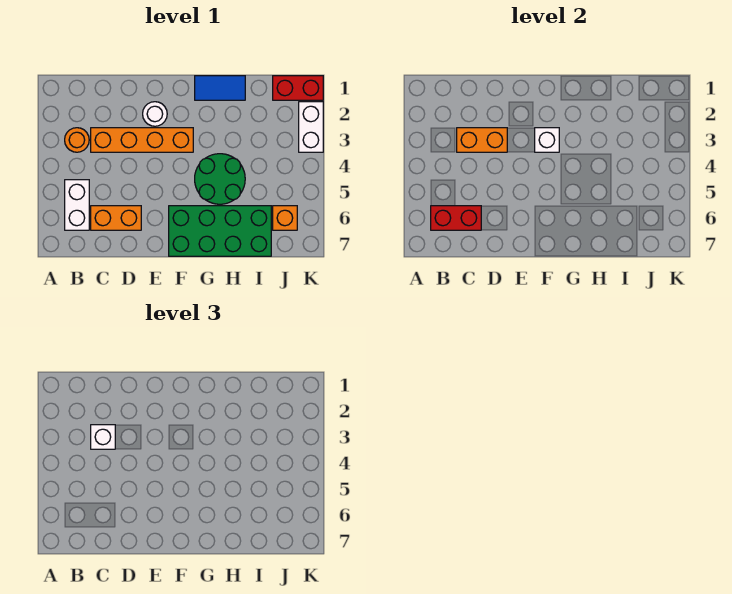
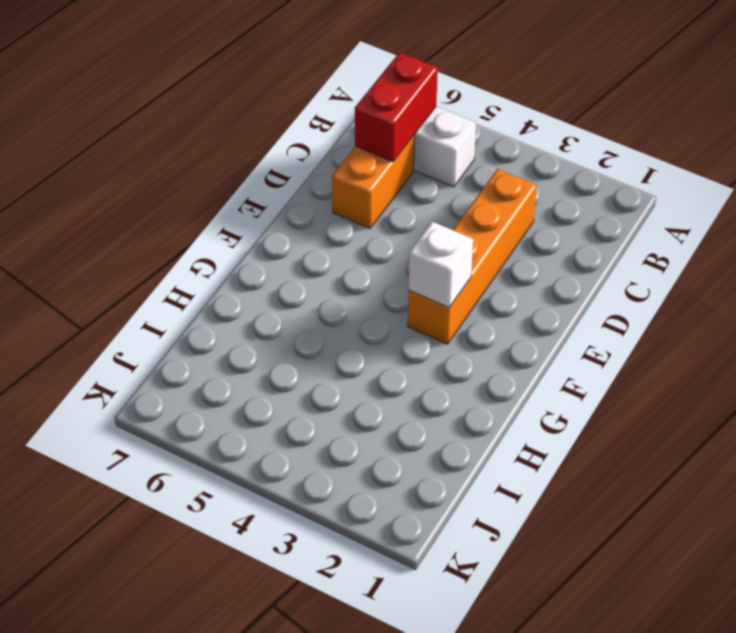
none -> orange round brick B3 level 1
none -> white round brick E2 level 1
none -> green brick F6:I7 level 1

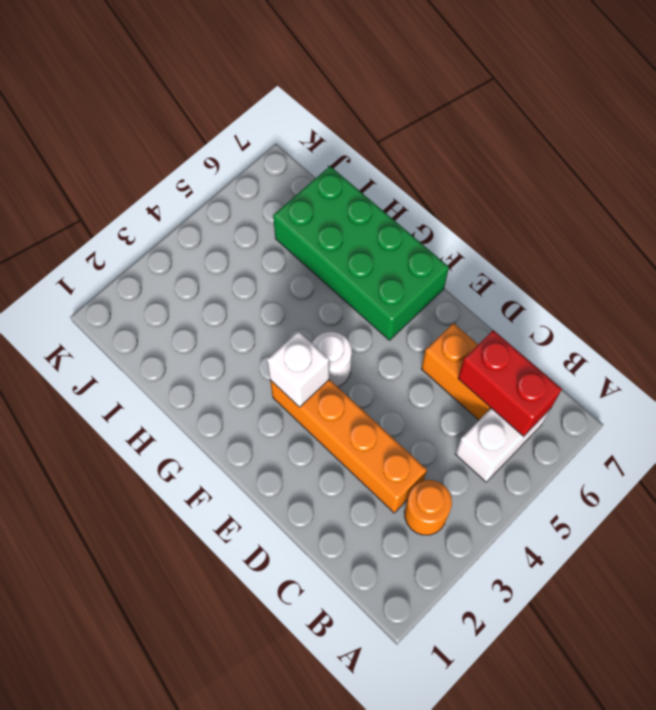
white round brick F4 level 1 -> white round brick E2 level 1
none -> blue tile G1:H1 level 1
none -> green round brick G4:H5 level 1
none -> red brick J1:K1 level 1

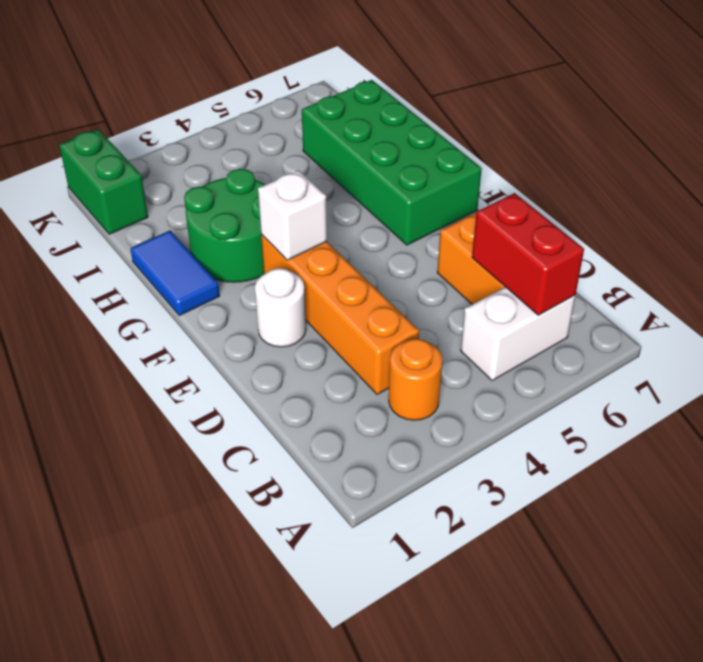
green round brick G2:H3 level 1 -> green round brick G4:H5 level 1
green brick J1:K1 level 1 -> red brick J1:K1 level 1
none -> orange brick J6 level 1
none -> white brick K2:K3 level 1
none -> orange brick C3:D3 level 2

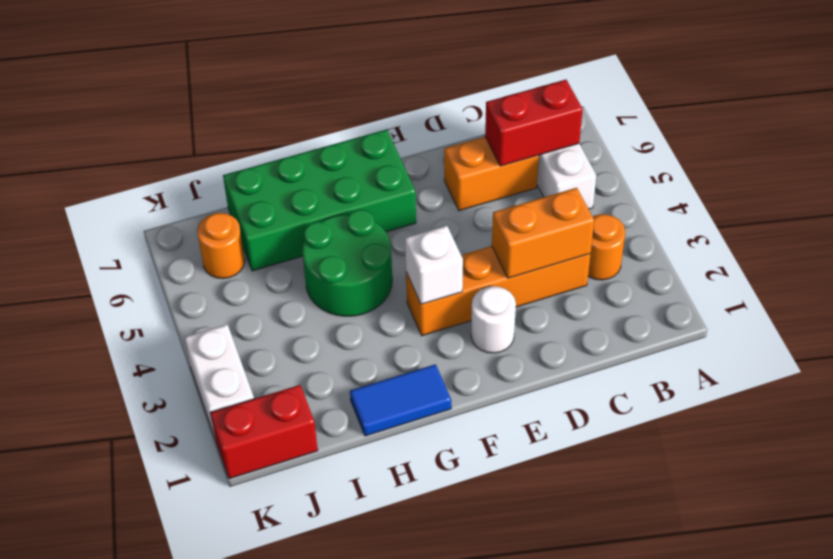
orange round brick J6 level 1 -> orange brick J6 level 1
none -> white brick C3 level 3

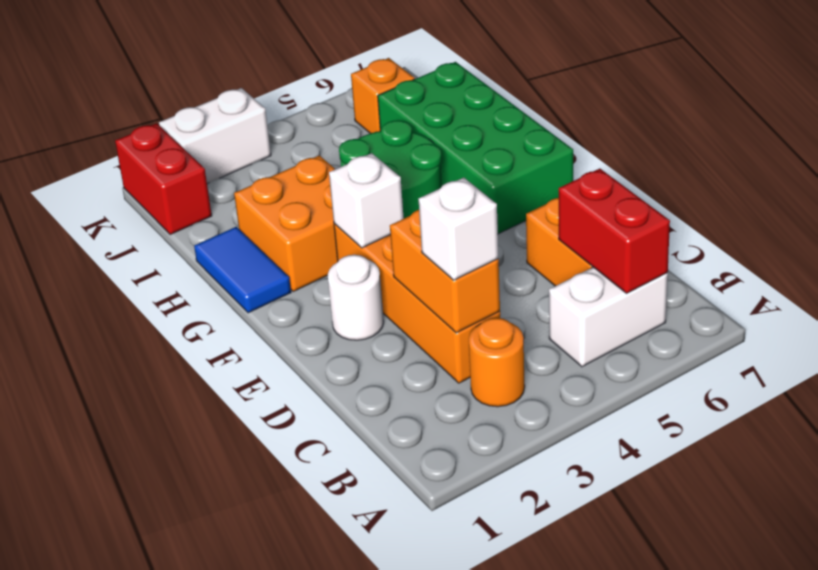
orange brick G2:H3 level 1 -> none

